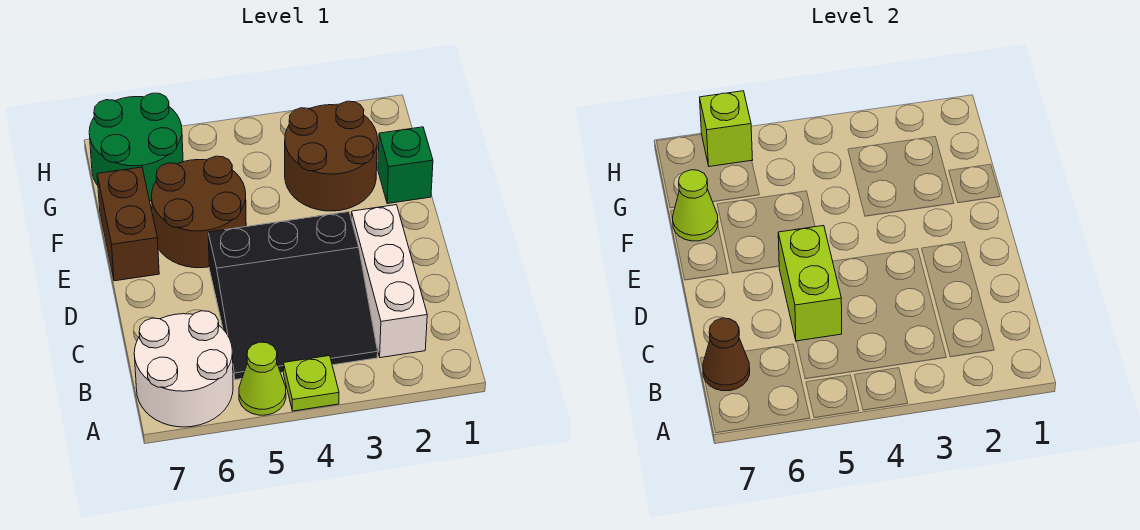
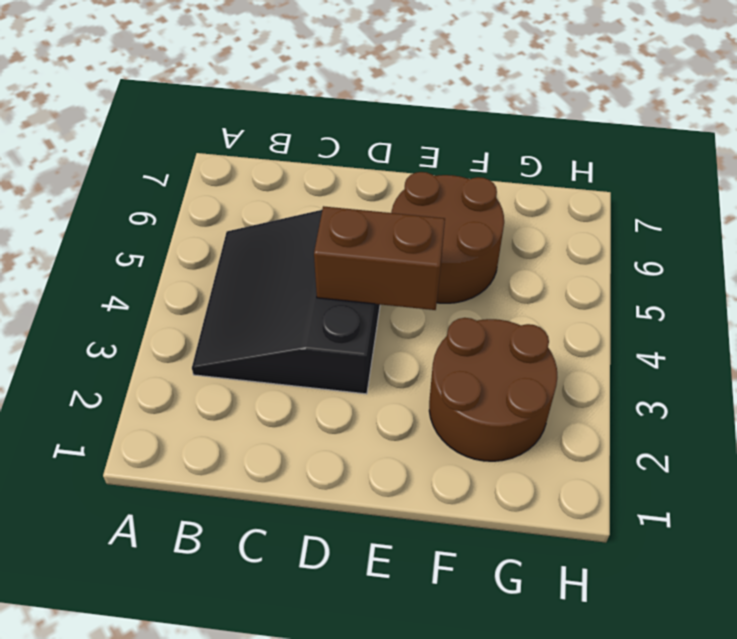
brown brick D4:E4 level 2 -> brown brick E7:F7 level 1
none -> lime plate A4 level 1
none -> lime cone A5 level 1
none -> white round brick A6:B7 level 1

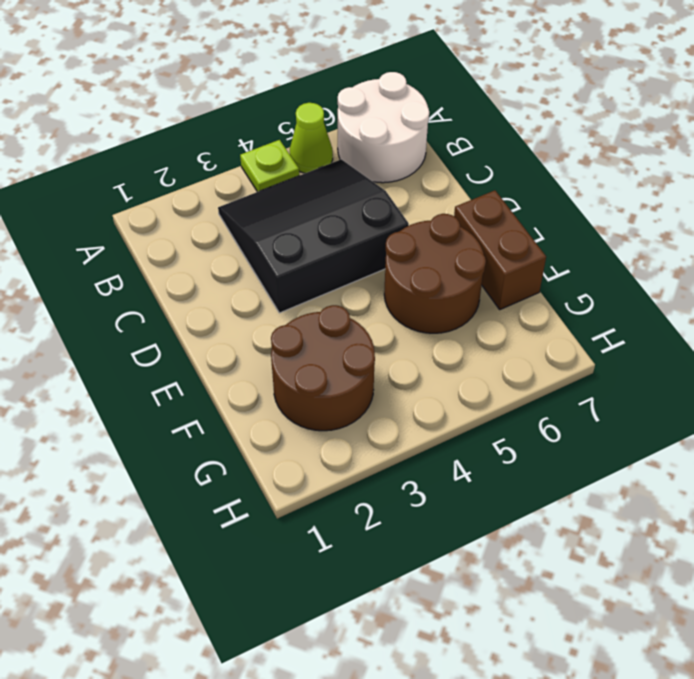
none -> white brick B2:D2 level 1
none -> green brick F1 level 1
none -> green round brick G6:H7 level 1

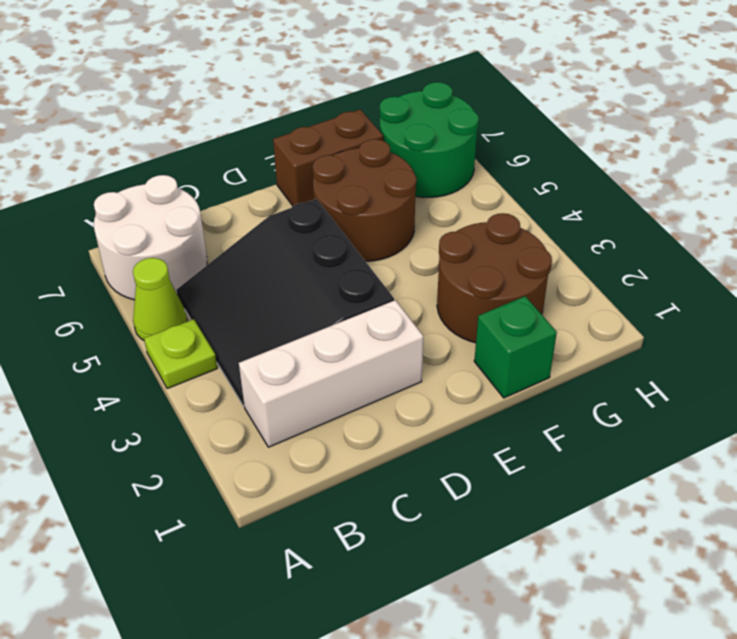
none -> brown cone B7 level 2
none -> lime brick C5:D5 level 2
none -> lime cone F7 level 2

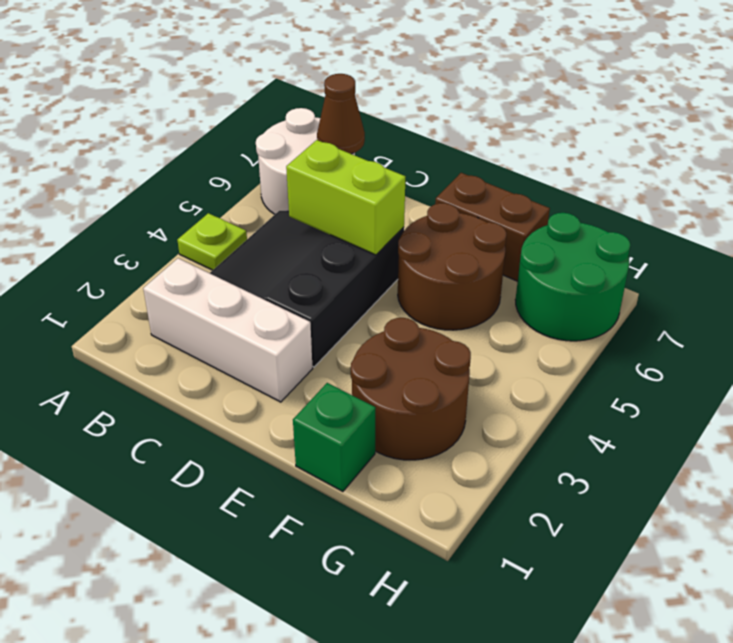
none -> lime cone A5 level 1
none -> lime cone F7 level 2
none -> lime brick H6 level 2

